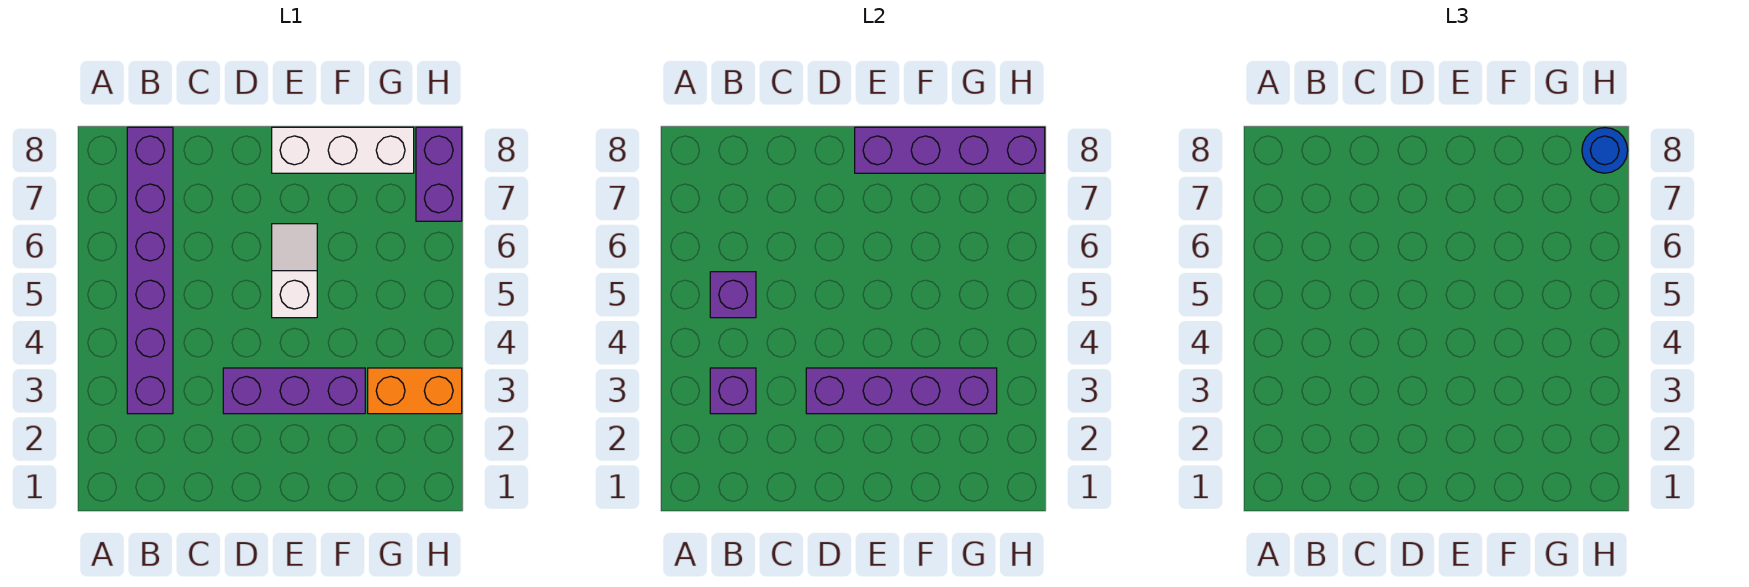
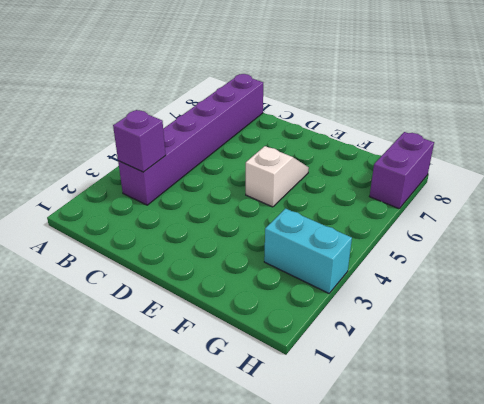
cyan brick G3:H3 level 1 -> orange brick G3:H3 level 1
none -> purple brick D3:F3 level 1
none -> white brick E8:G8 level 1

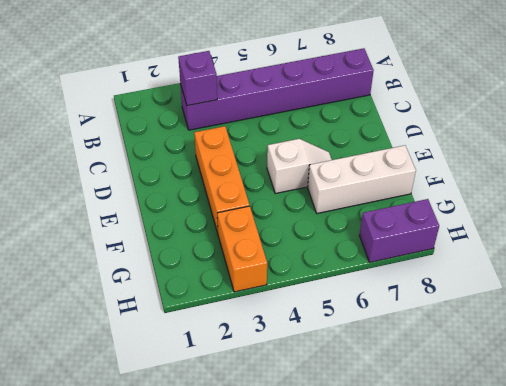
orange brick D3:F3 level 1 -> purple brick D3:F3 level 1
white brick F6:F8 level 1 -> white brick E8:G8 level 1
none -> purple brick B5 level 2
none -> purple brick D3:G3 level 2

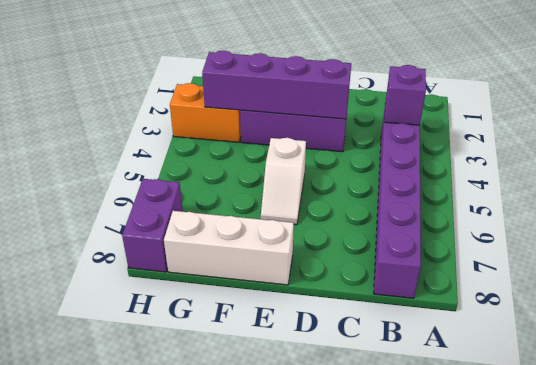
none -> purple brick B5 level 2
none -> purple brick E8:H8 level 2

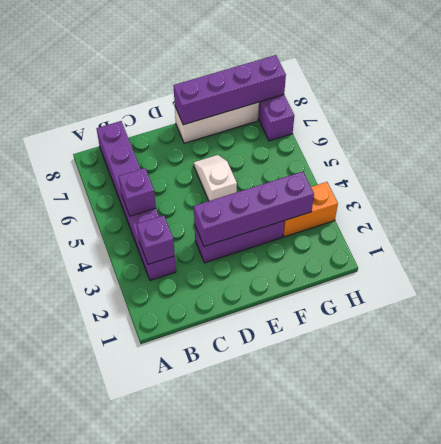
none -> blue round brick H8 level 3

